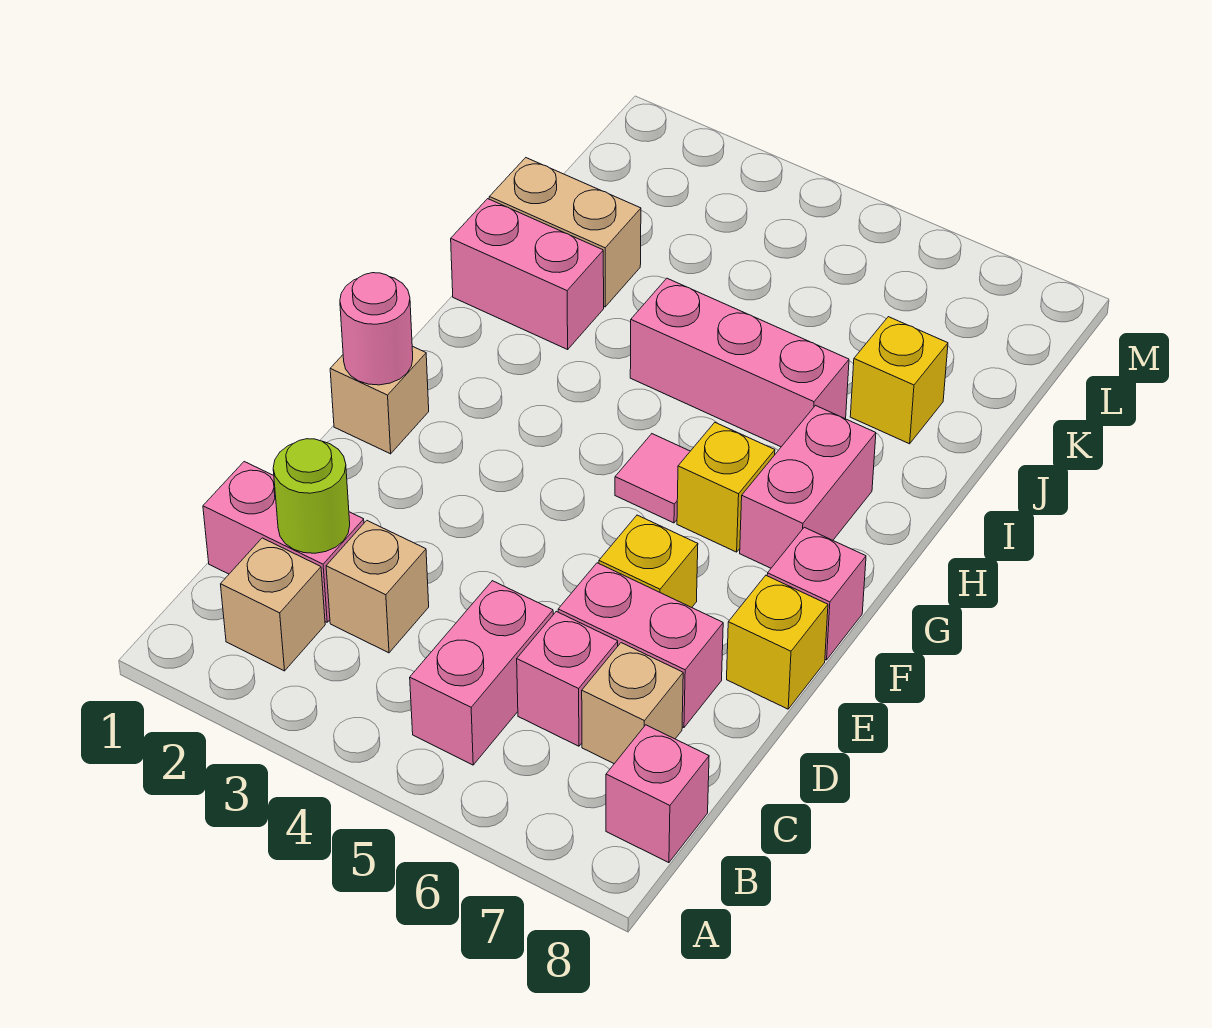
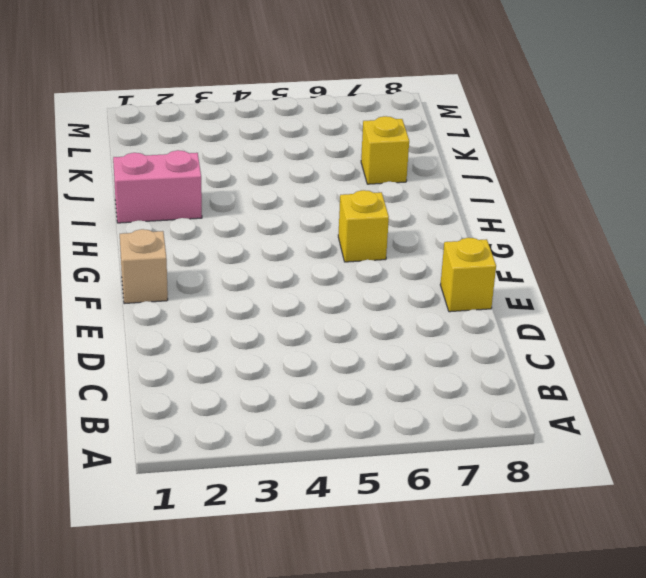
none -> tan brick B2 level 1
none -> pink brick B5:C5 level 1
none -> pink brick B8 level 1

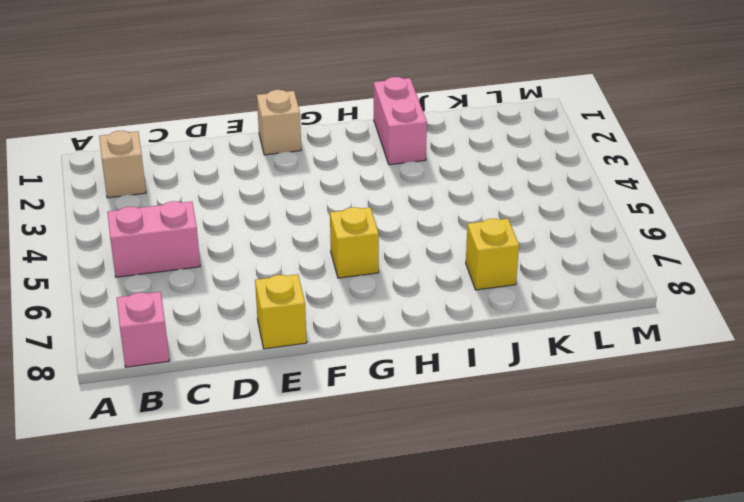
none -> pink brick C1:C2 level 1
none -> tan brick C3 level 1
none -> pink brick C6 level 1

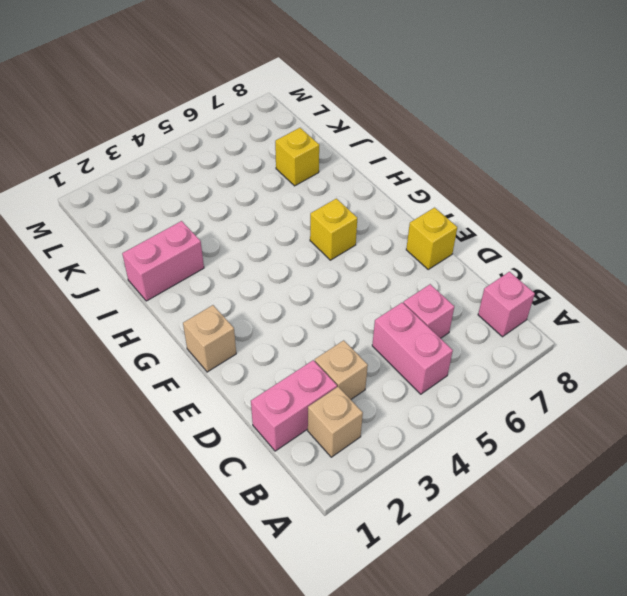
none -> tan brick C7 level 1
none -> pink brick D6:D7 level 1
none -> yellow brick E6 level 1

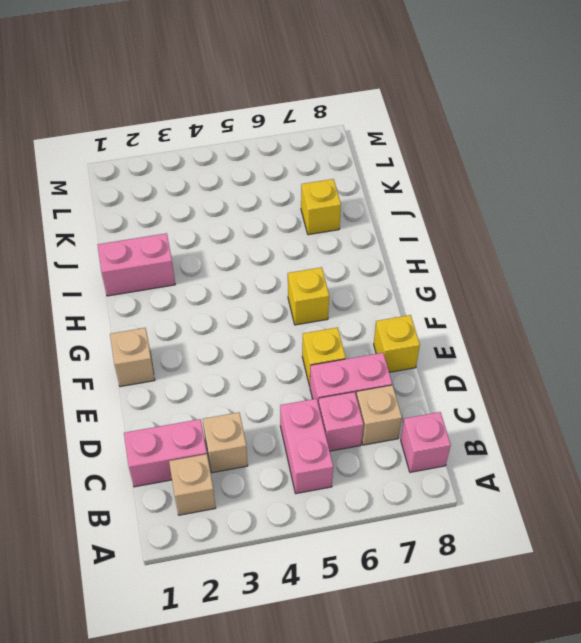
none -> pink brick F8 level 1
none -> pink tile G5 level 1
none -> pink brick G7:H7 level 1

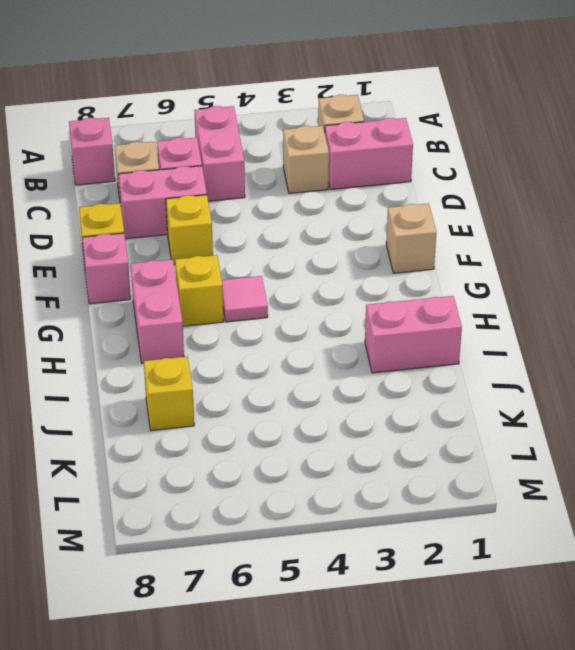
none -> pink brick I4:I6 level 1
none -> tan brick J1:J2 level 1
none -> lime round brick C2 level 2

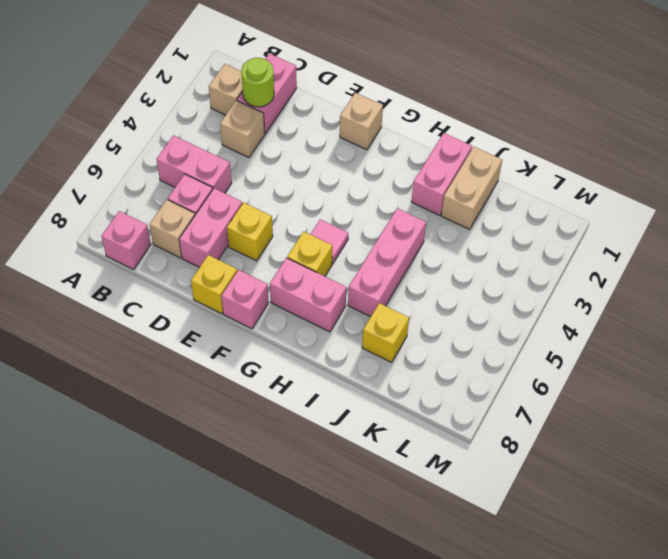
none -> pink round brick F1 level 2

